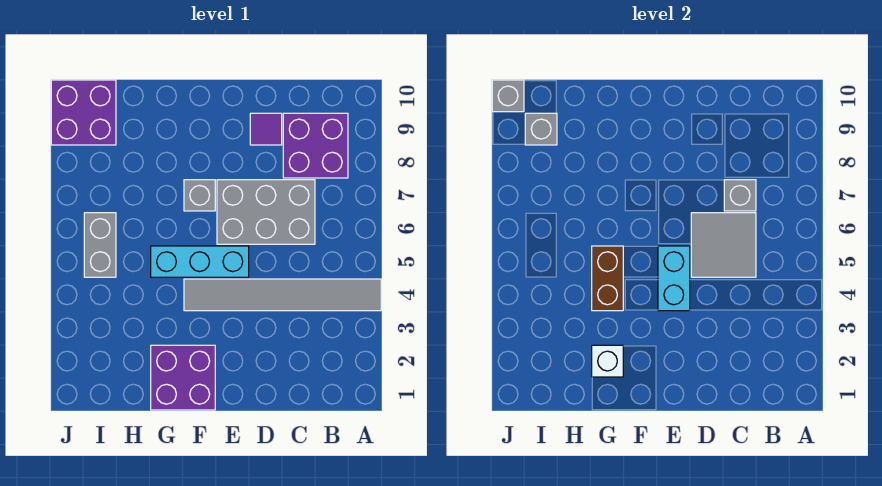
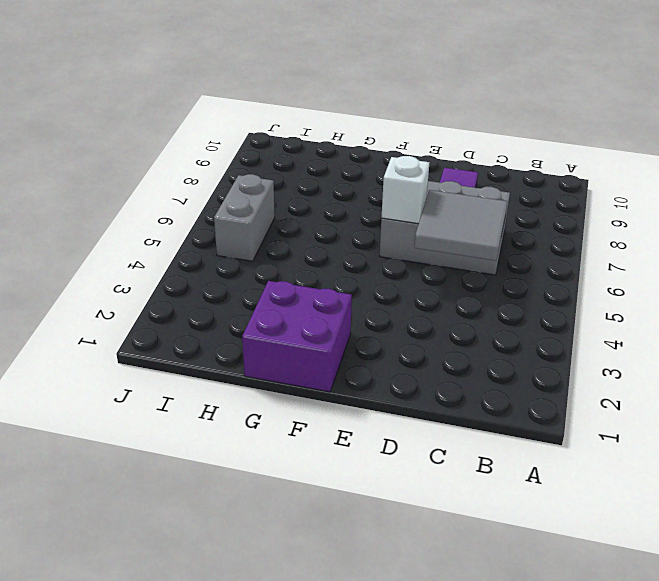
white brick E6 level 2 -> white brick G2 level 2
none -> grey tile A4:F4 level 1
none -> purple brick B8:C9 level 1
none -> cyan brick E5:G5 level 1

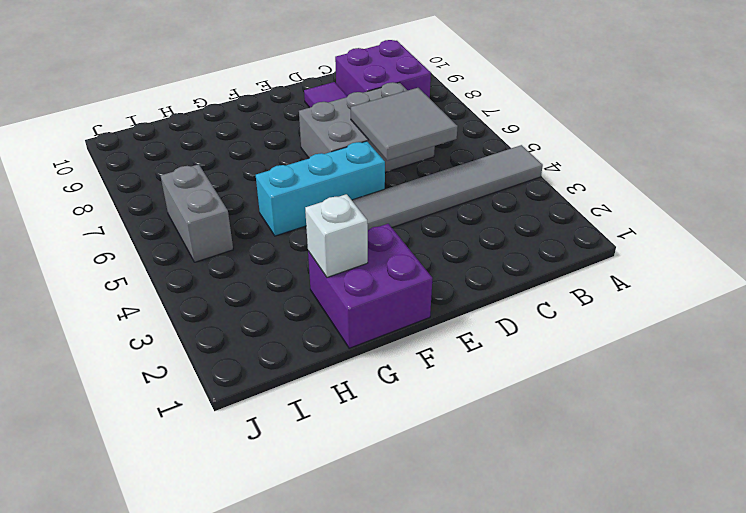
none -> grey brick F7 level 1
none -> purple brick I9:J10 level 1
none -> grey brick C7 level 2

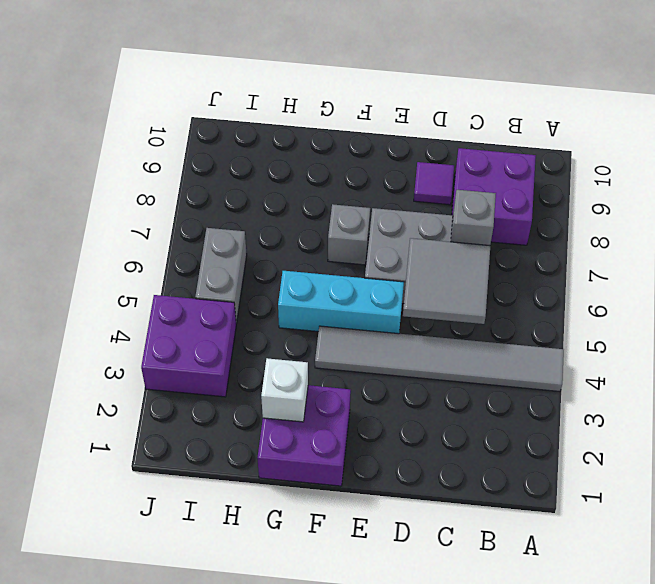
purple brick I3:J4 level 1 -> purple brick I9:J10 level 1
none -> cyan brick E4:E5 level 2
none -> brown brick G4:G5 level 2
none -> grey brick I9 level 2

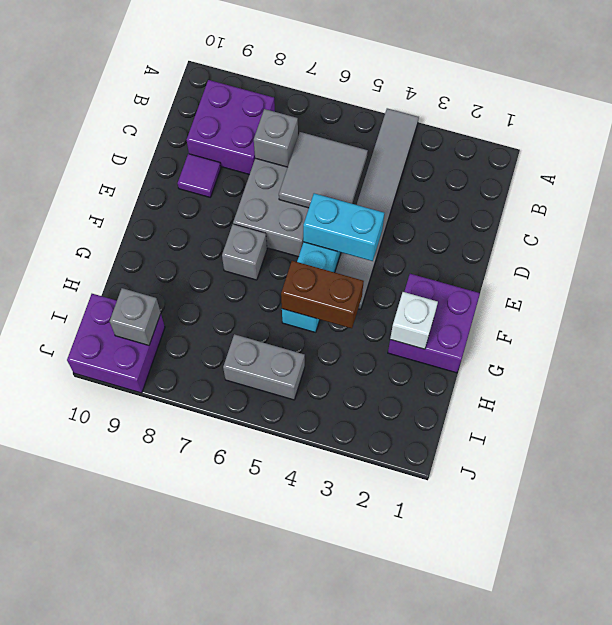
none -> grey brick J10 level 2

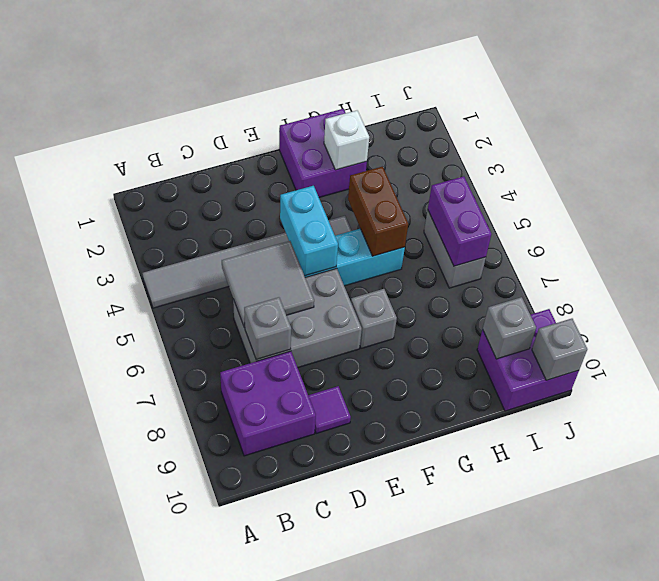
purple brick I5:I6 level 2 -> none

